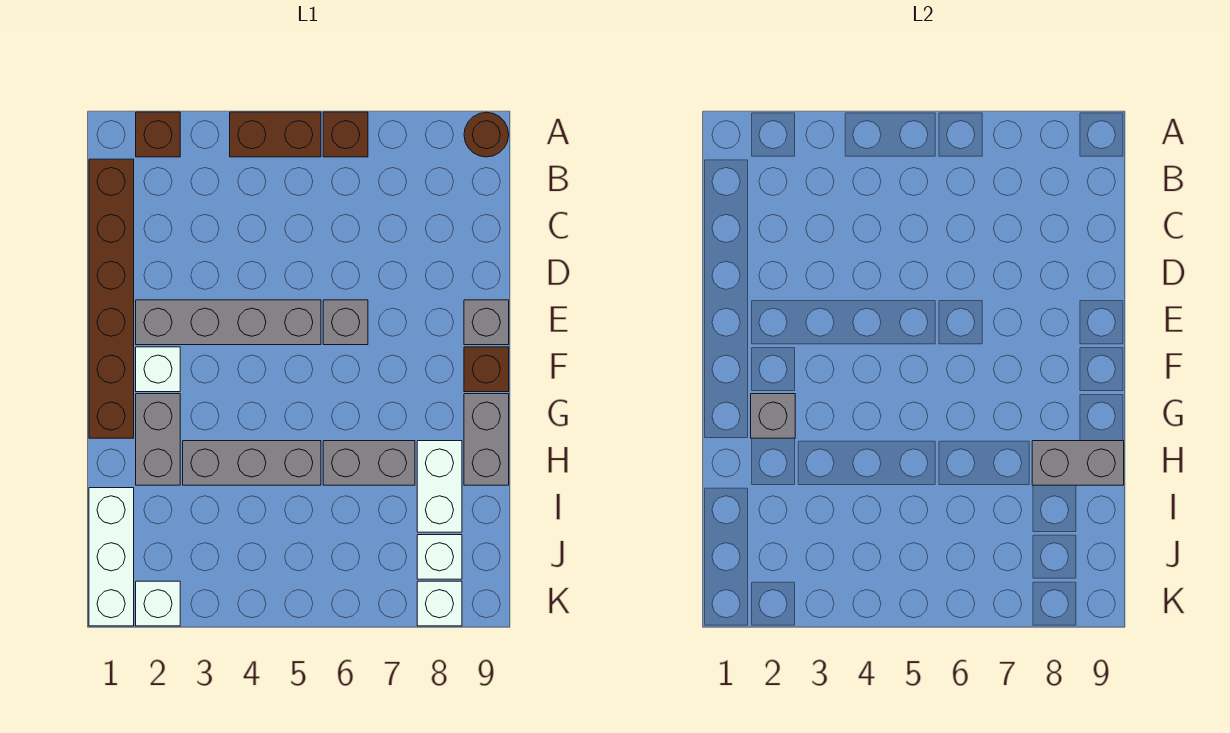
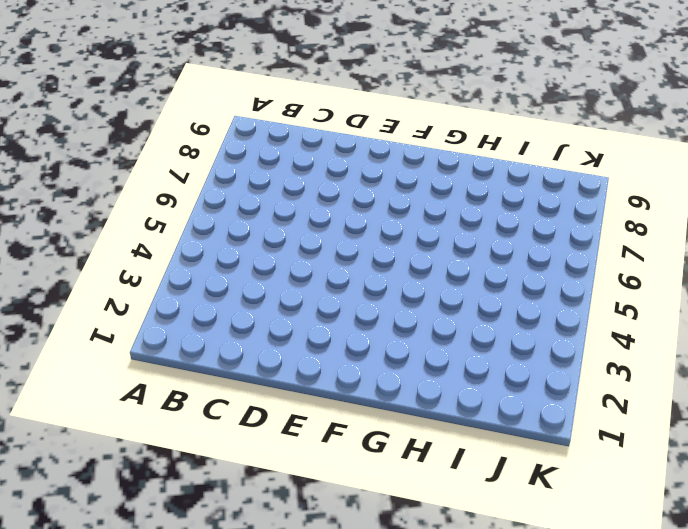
none -> brown brick A2 level 1
none -> brown brick A4:A5 level 1
none -> brown brick A6 level 1

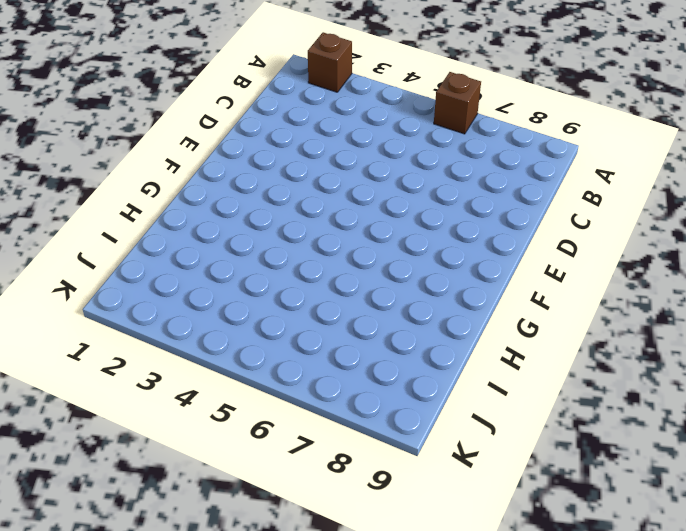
none -> brown brick A4:A5 level 1
none -> brown round brick A9 level 1
none -> brown brick B1:G1 level 1

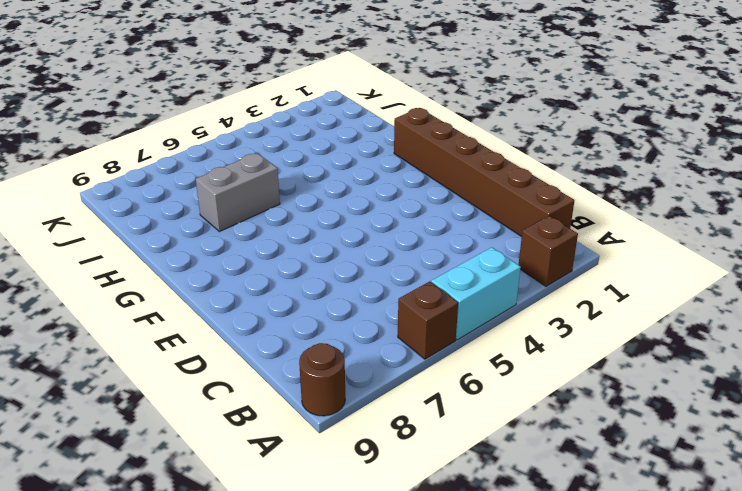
cyan brick A4:A5 level 1 -> brown brick A4:A5 level 1
none -> grey brick E2:E5 level 1
none -> grey brick E6 level 1
none -> grey brick E9 level 1

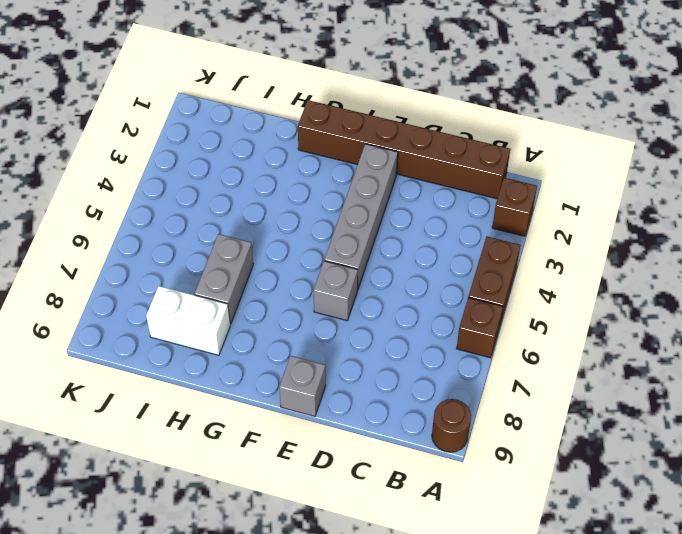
none -> white brick F2 level 1
none -> brown brick F9 level 1
none -> grey brick G2:H2 level 1

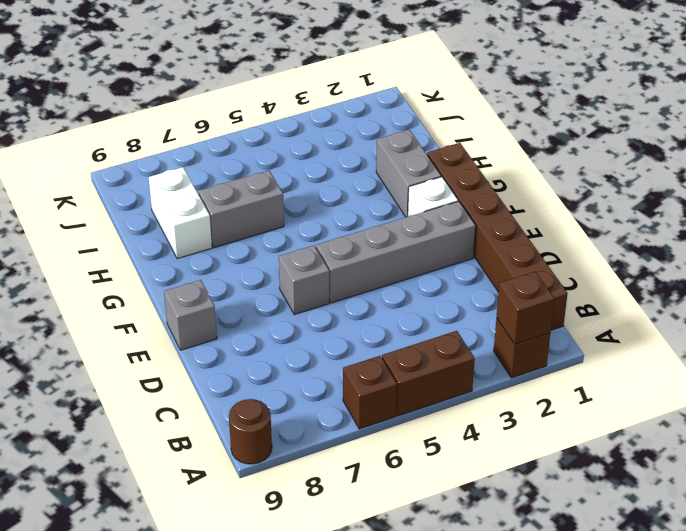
brown brick A2 level 2 -> brown brick F9 level 1
none -> grey brick G9:H9 level 1
none -> grey brick H3:H5 level 1
none -> white brick I1:K1 level 1

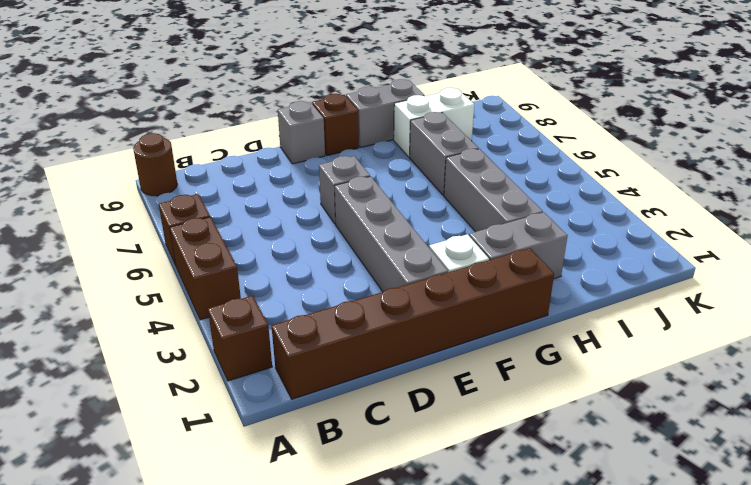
none -> white brick I1:K1 level 1
none -> white brick J8 level 1
none -> white brick K2 level 1

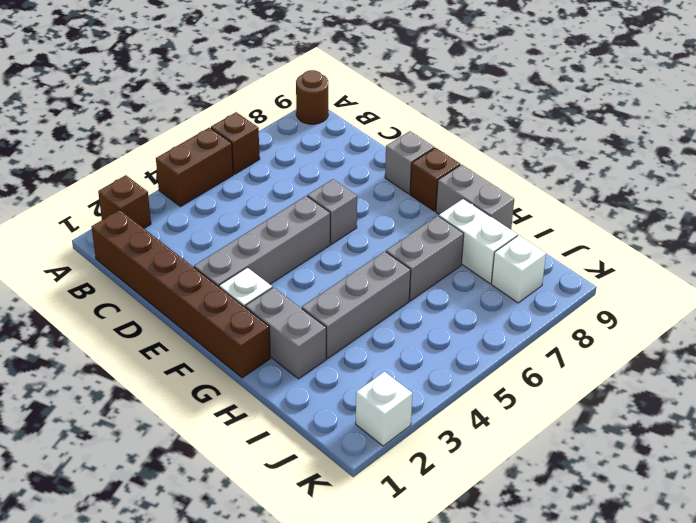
none -> white brick I1:K1 level 1
none -> white brick K8 level 1
none -> grey brick G2 level 2

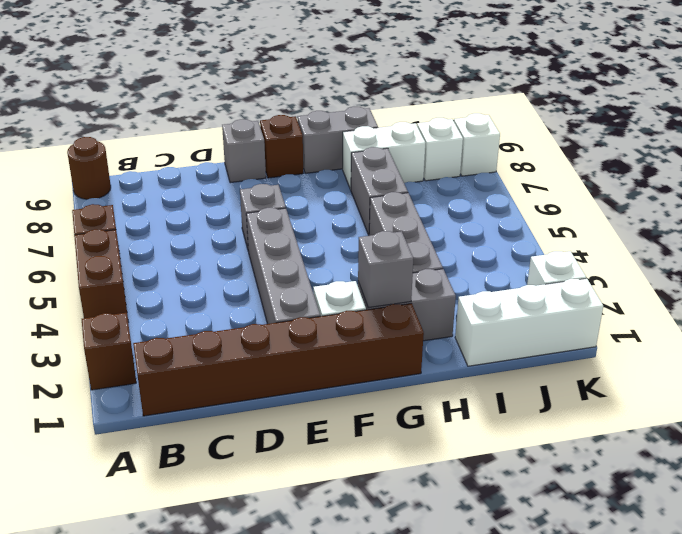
none -> grey brick H8:H9 level 2

